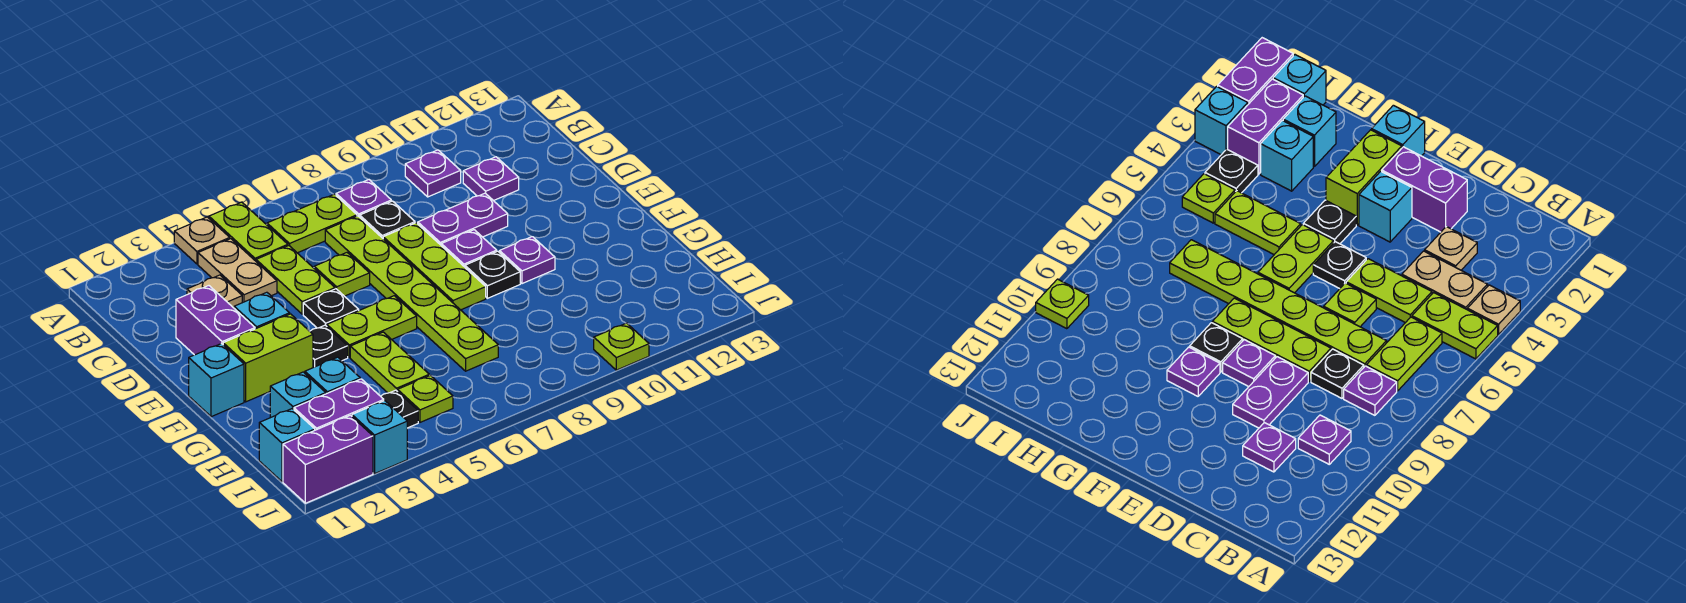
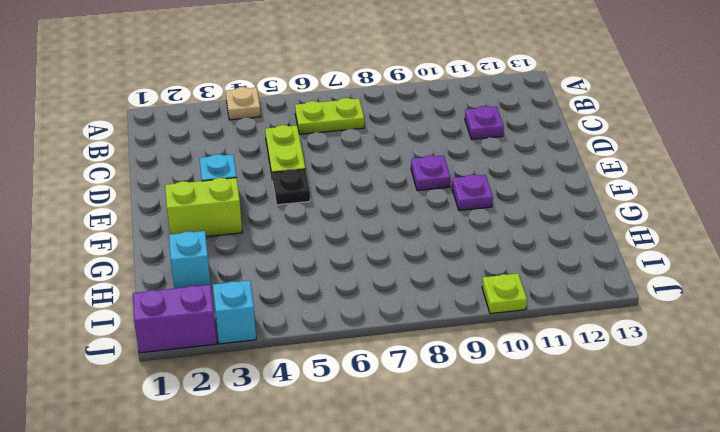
none -> lime plate A5:B5 level 1
none -> tan plate B4:C4 level 1
none -> purple plate B8 level 1
none -> purple plate B10 level 1

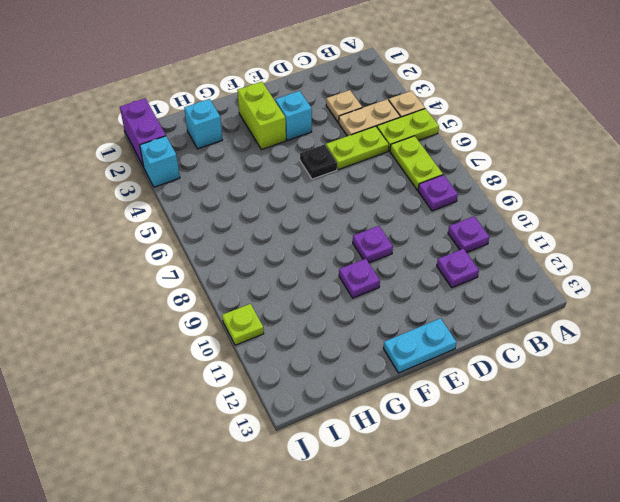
cyan plate E13:F13 level 1 -> none
none -> lime plate C7:H7 level 1
none -> black plate C8 level 1
none -> purple brick D2:E2 level 1
none -> lime plate D6 level 1

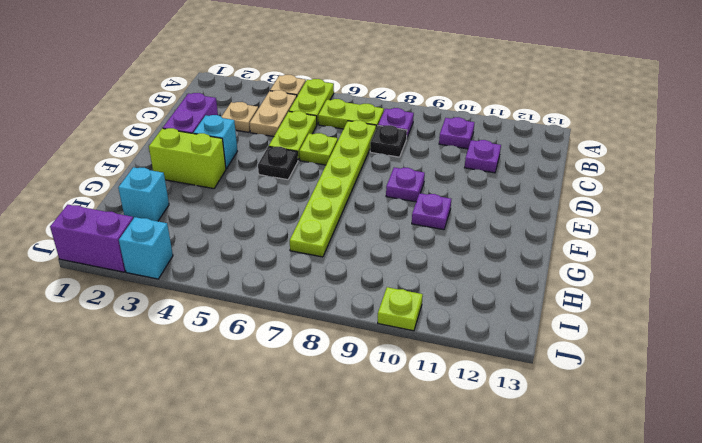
none -> lime plate D8:F8 level 1
none -> purple plate D9:D10 level 1
none -> cyan brick F1 level 1
none -> black plate F4 level 1

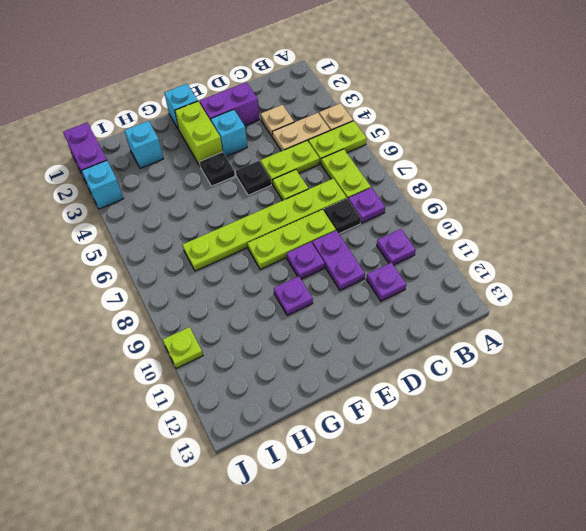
none -> lime plate F5:F6 level 1
none -> black plate F9 level 1
none -> lime plate G5:H5 level 1
none -> cyan brick H3 level 1

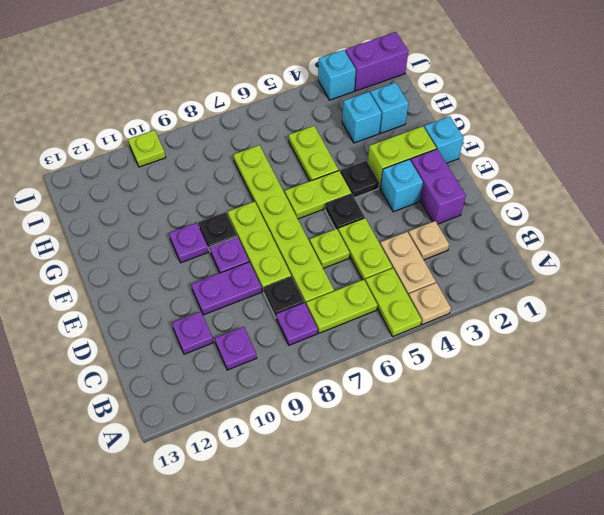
none -> cyan brick I1 level 1
none -> purple brick I2:I3 level 1
none -> black plate I4 level 1
none -> lime plate I5 level 1

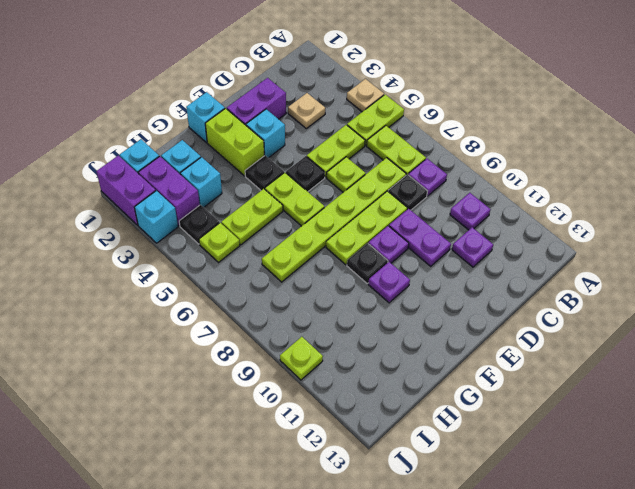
none -> tan plate B4:C4 level 1

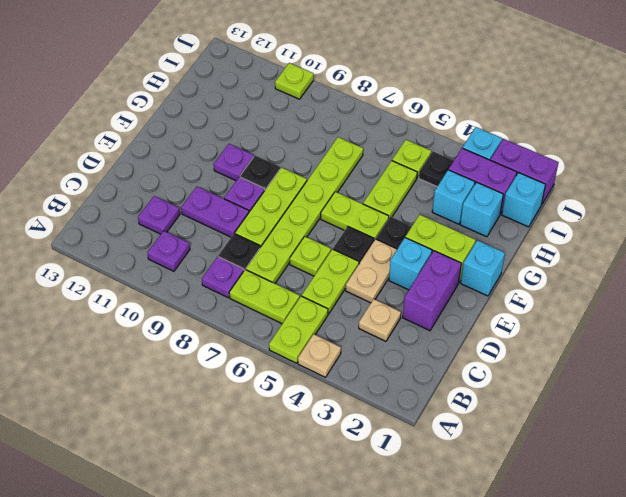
tan plate D4:E4 level 1 -> tan plate B4:C4 level 1

